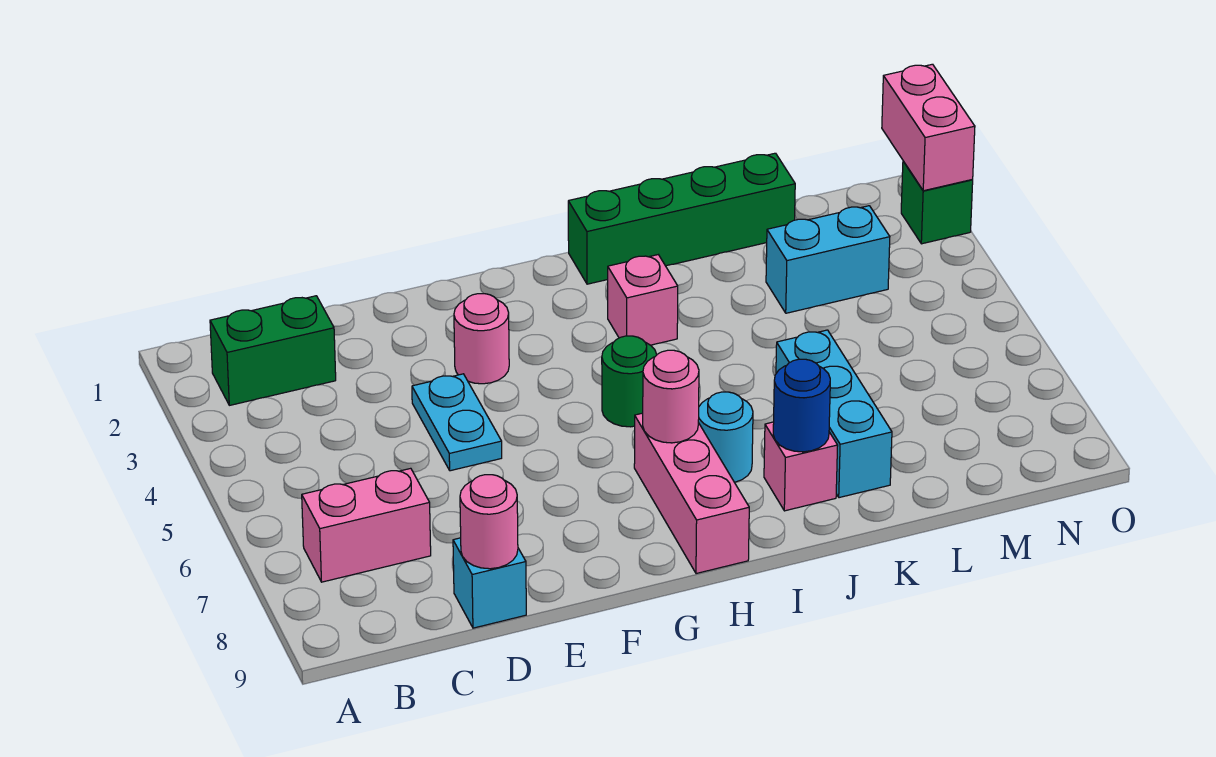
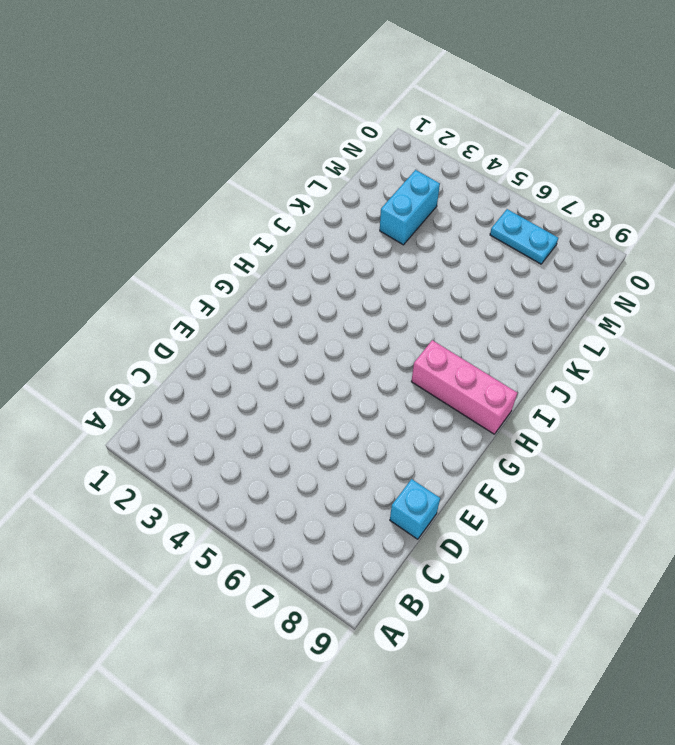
cyan plate N6:N7 level 1 -> cyan plate E4:E5 level 1
none -> green brick B2:C2 level 1
none -> pink brick B7:C7 level 1
none -> pink round brick F3 level 1

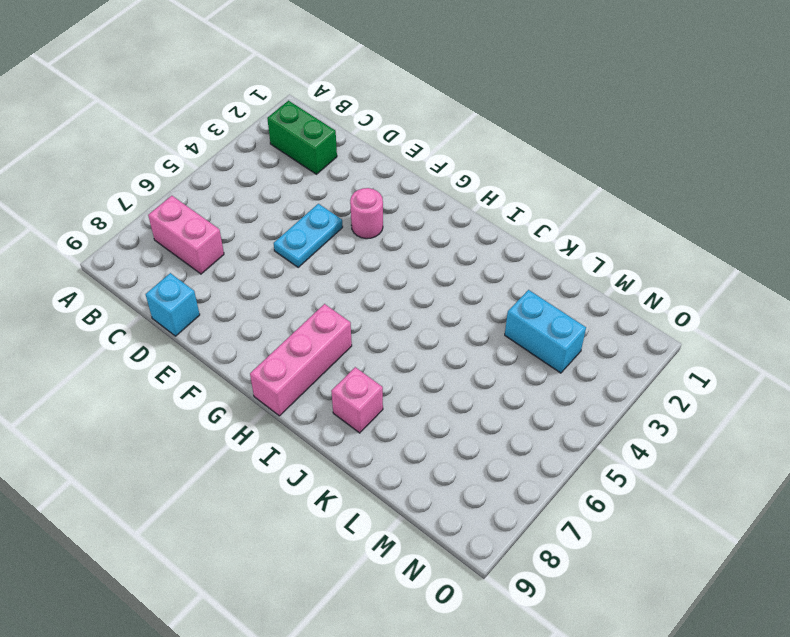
none -> green round brick H5 level 1
none -> green brick I1:L1 level 1
none -> pink brick I3 level 1

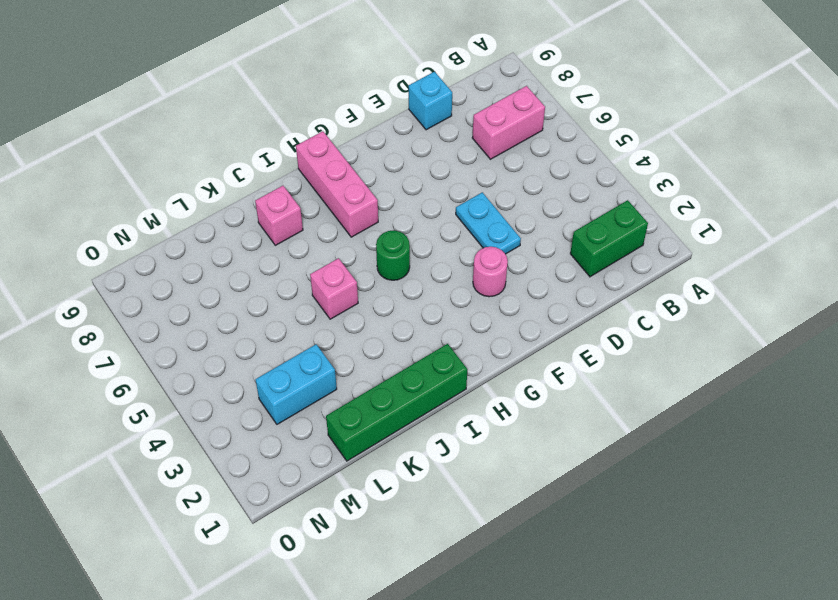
pink brick J5 level 1 -> pink brick I3 level 1
none -> cyan round brick I7 level 1
none -> cyan brick K6:K8 level 1
none -> green brick O2 level 1

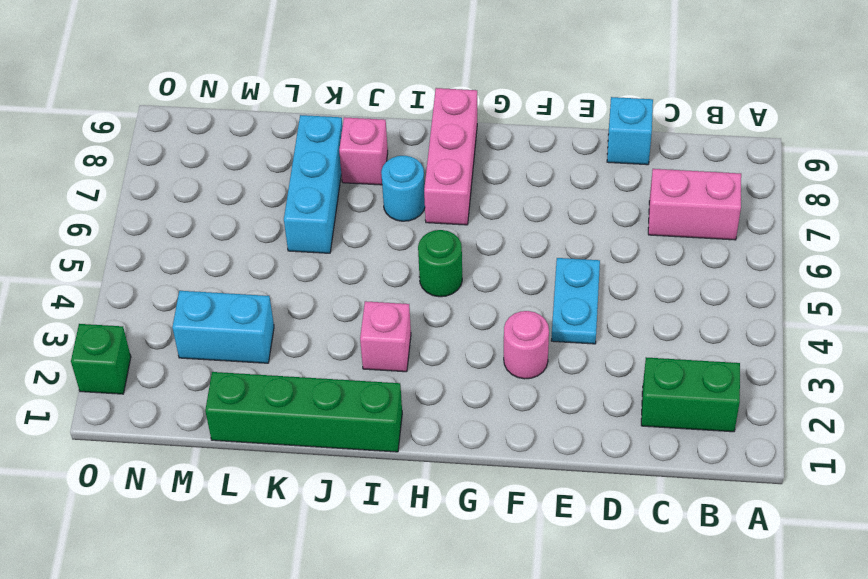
none -> pink round brick D9 level 2
none -> pink round brick H7 level 2
none -> blue round brick J8 level 2

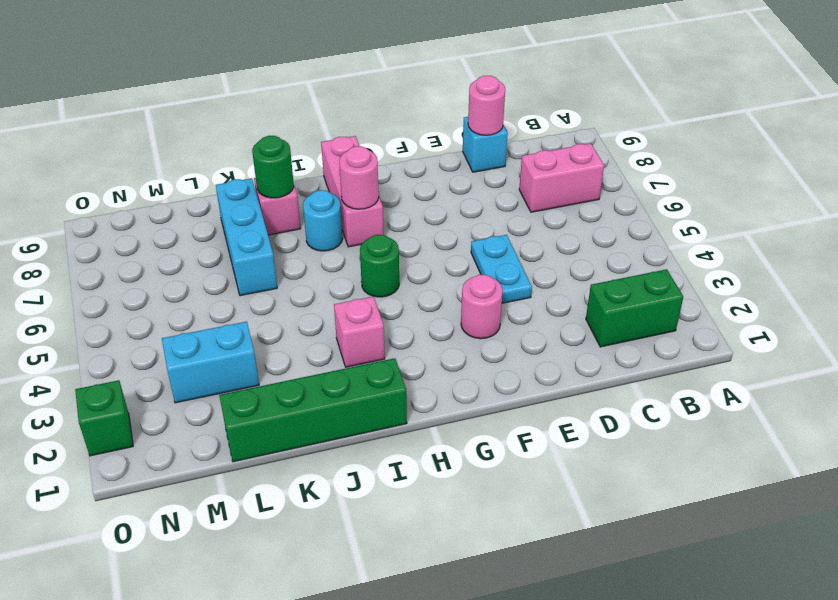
green round brick J8 level 2 -> blue round brick J8 level 2
none -> pink brick O1:O2 level 2

